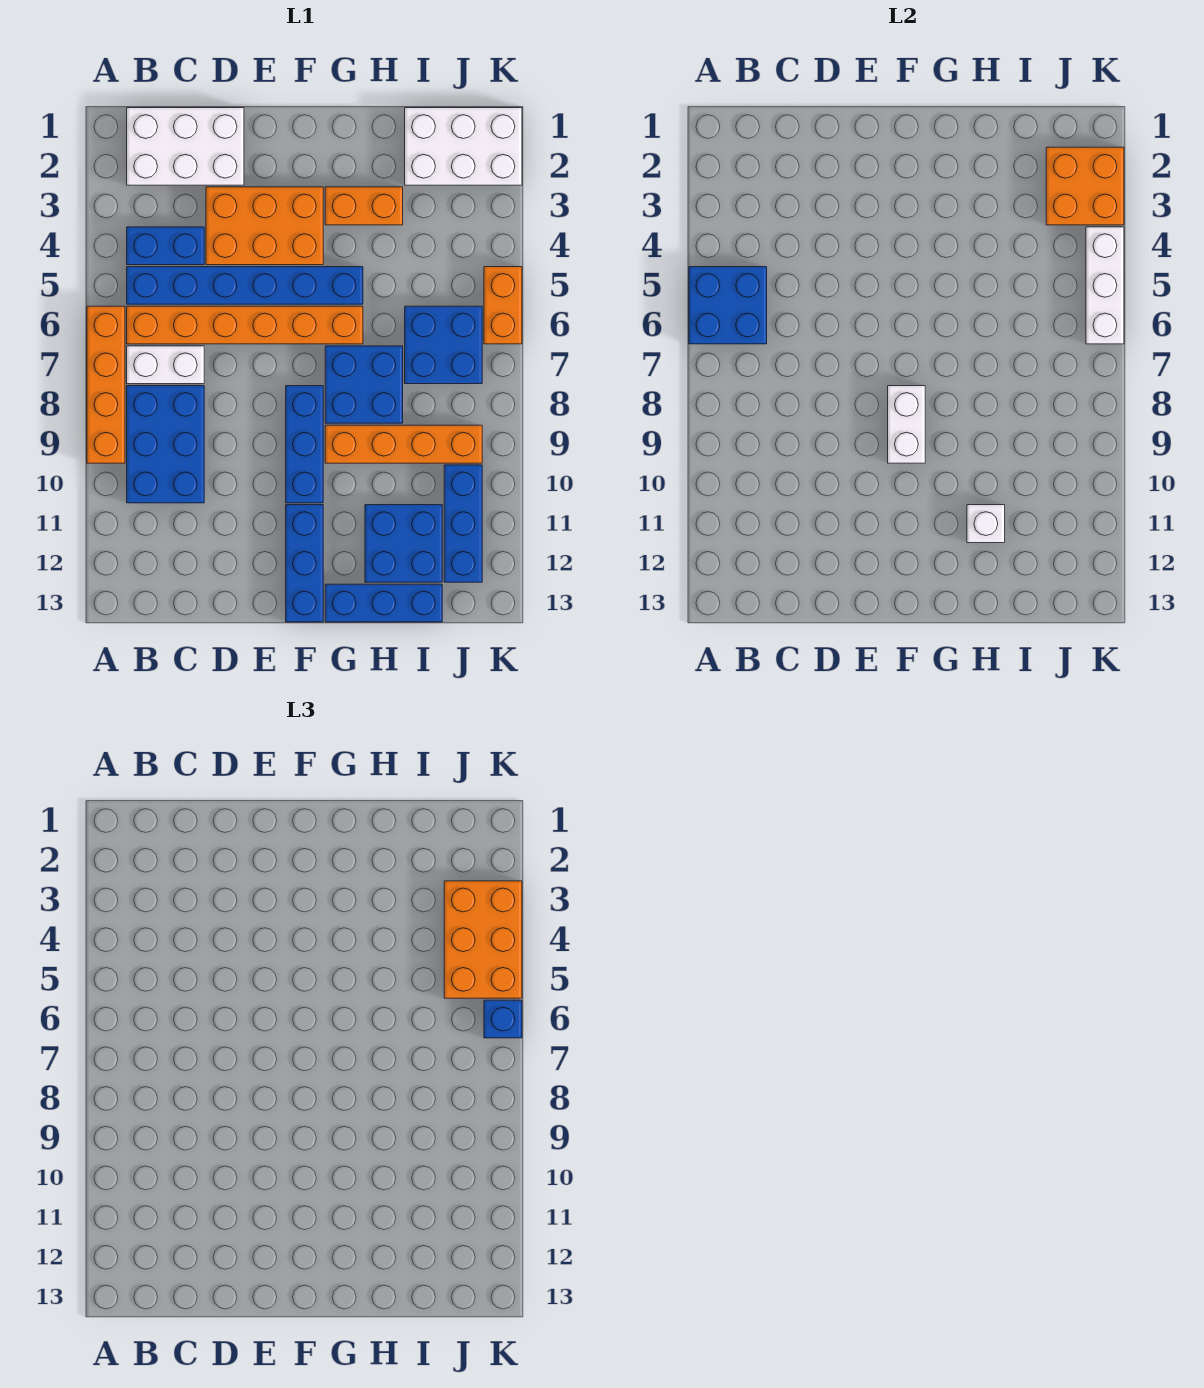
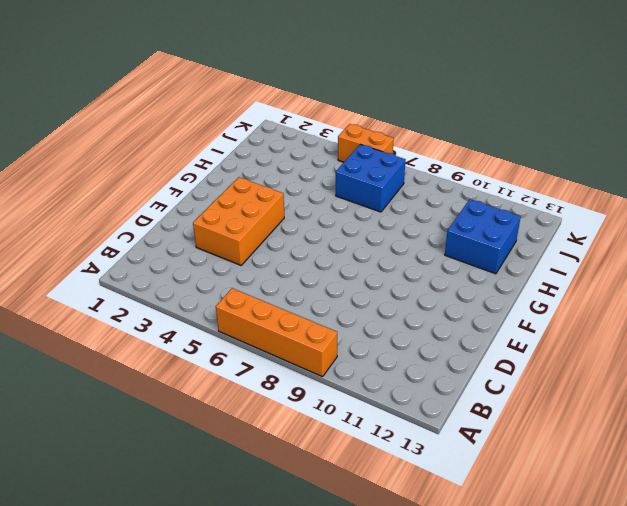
none -> white brick B1:D2 level 1
none -> blue brick B4:C4 level 1
none -> blue brick B5:G5 level 1

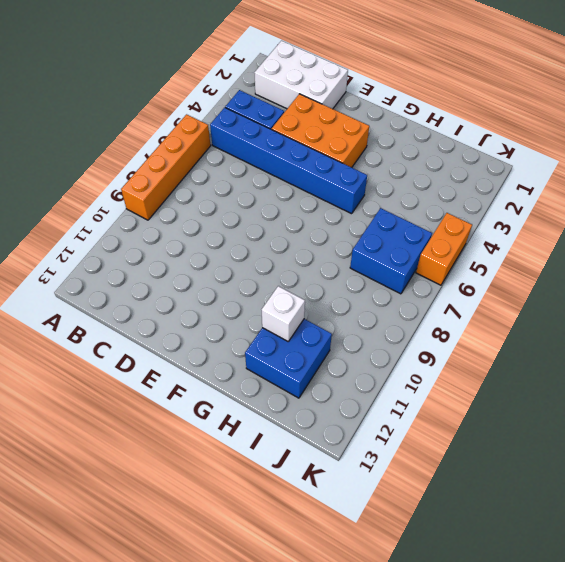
none -> orange brick B6:G6 level 1
none -> white brick B7:C7 level 1
none -> blue brick B8:C10 level 1

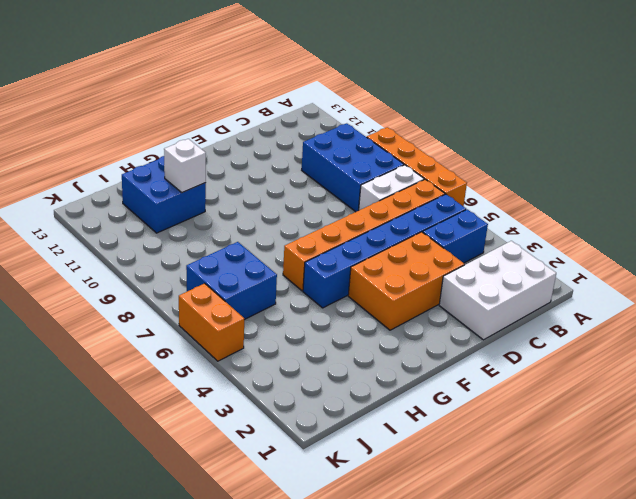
none -> blue brick F8:F10 level 1
none -> blue brick F11:F13 level 1
none -> orange brick G3:H3 level 1

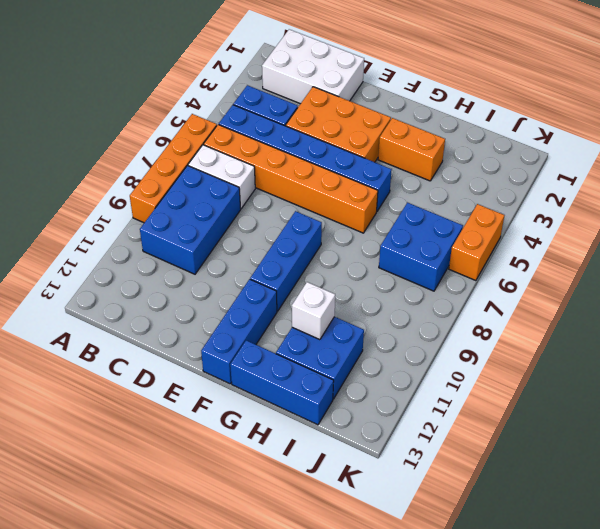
none -> blue brick G7:H8 level 1
none -> orange brick G9:J9 level 1
none -> white brick I1:K2 level 1

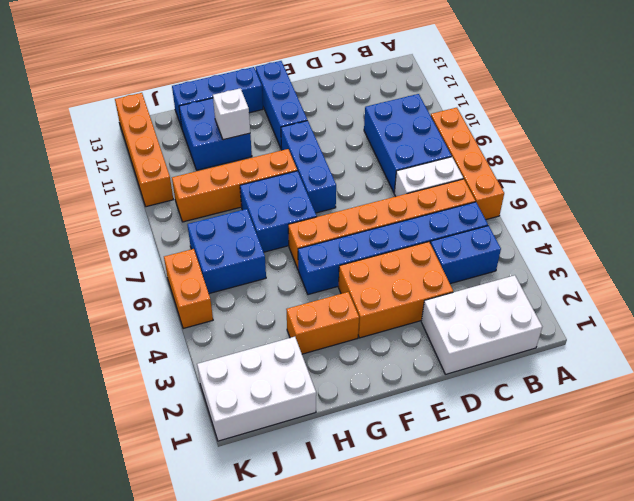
orange brick K10:K13 level 1 -> none
none -> blue brick J10:J12 level 1
none -> blue brick A5:B6 level 2
none -> white brick F8:F9 level 2

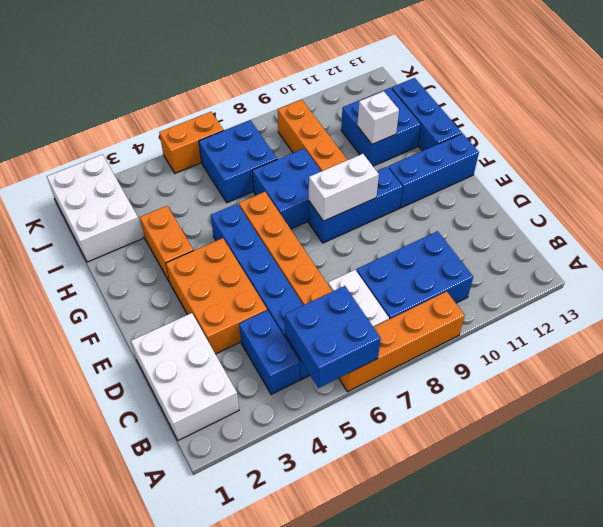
none -> blue brick J10:J12 level 1
none -> orange brick J2:K3 level 2
none -> white brick K4:K6 level 2

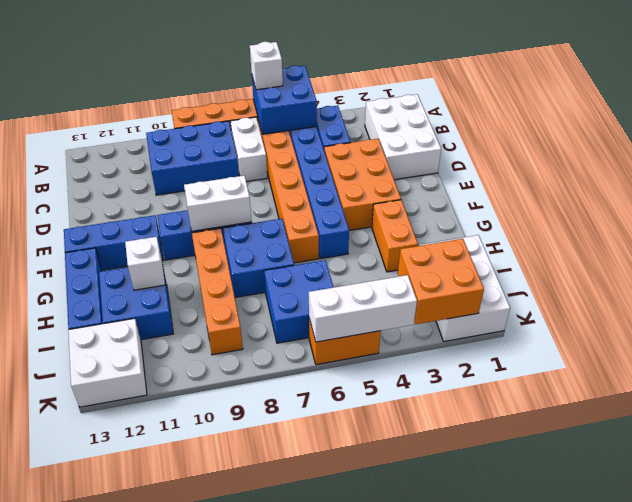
white brick A6 level 3 -> none
white brick J12:K13 level 1 -> blue brick J10:J12 level 1
none -> orange brick J3:K5 level 3
none -> blue brick K6 level 3

